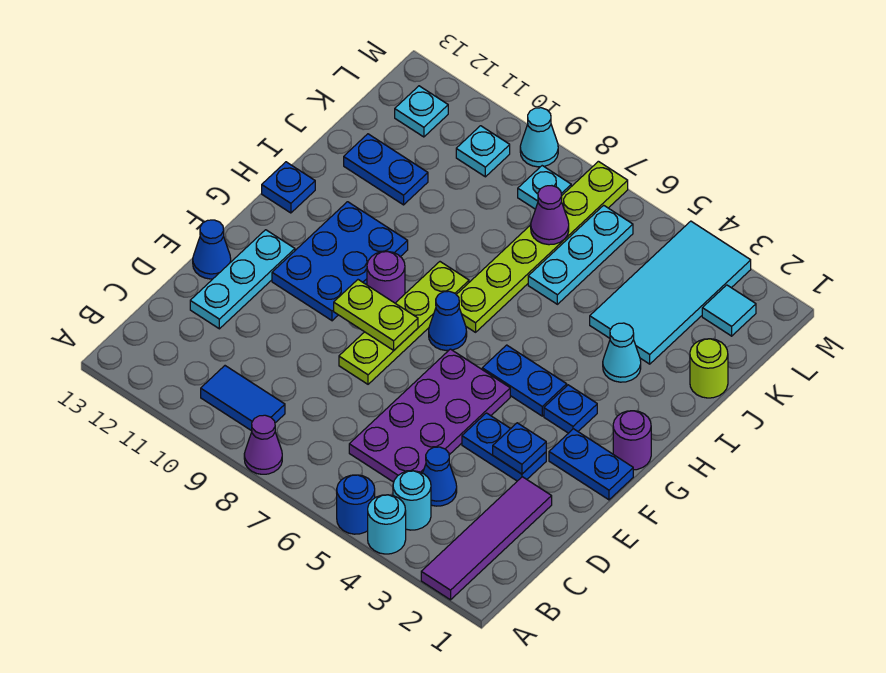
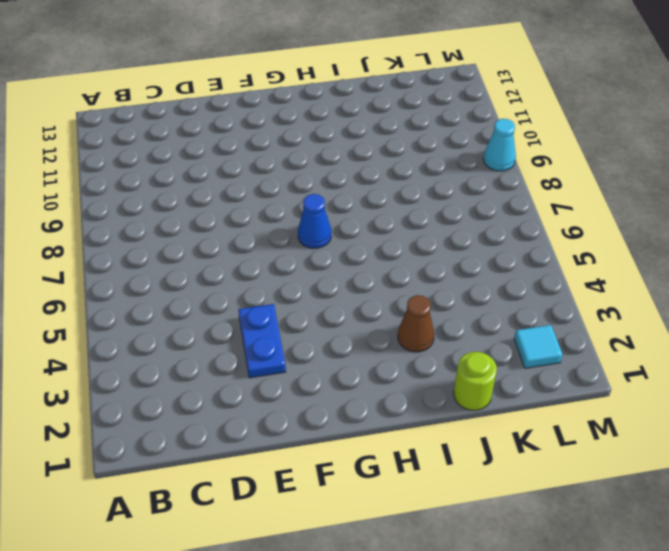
brown cone I3 level 1 -> cyan cone I3 level 1
none -> purple tile A2:D2 level 1
none -> cyan round brick A4 level 1
none -> blue round brick A5 level 1
none -> purple cone A8 level 1

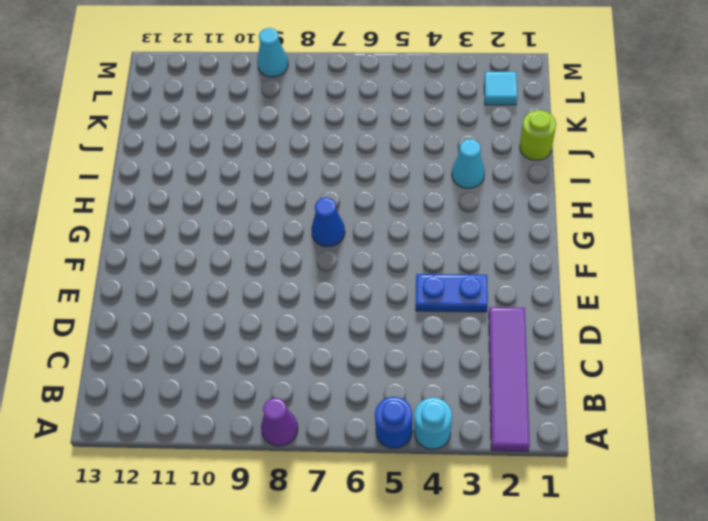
none -> cyan round brick B4 level 1
none -> blue tile B9:B10 level 1
none -> blue cone C4 level 1
none -> purple plate C5:F6 level 1

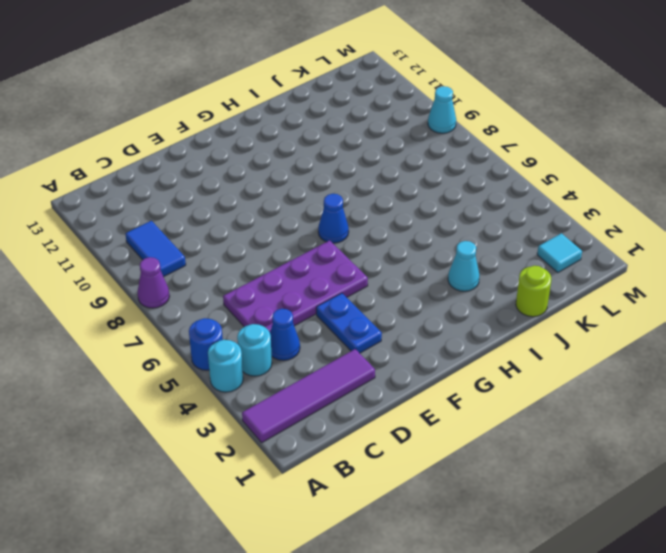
none -> cyan plate D12:F12 level 1
none -> lime plate E8:H8 level 1
none -> blue cone E13 level 1
none -> blue plate F1:F2 level 1

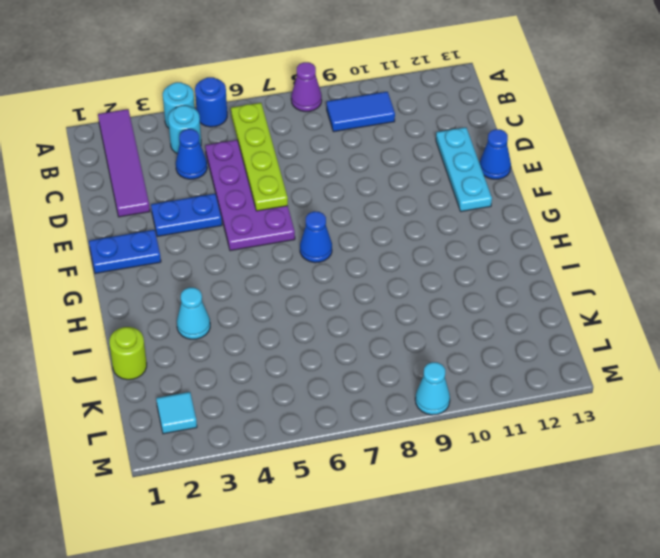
lime plate B6:E6 level 2 -> lime plate E8:H8 level 1
none -> blue plate F10:H11 level 1
none -> purple round brick G1 level 1
none -> blue plate G3 level 1
none -> blue plate G4:G5 level 1

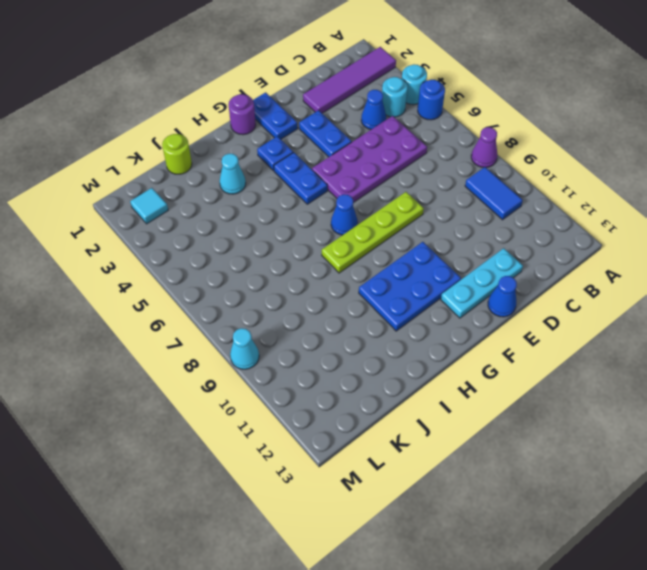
none -> purple round brick G9 level 1
none -> lime plate H7:M7 level 1
none -> blue plate H13 level 1
none -> cyan tile J3:M4 level 1

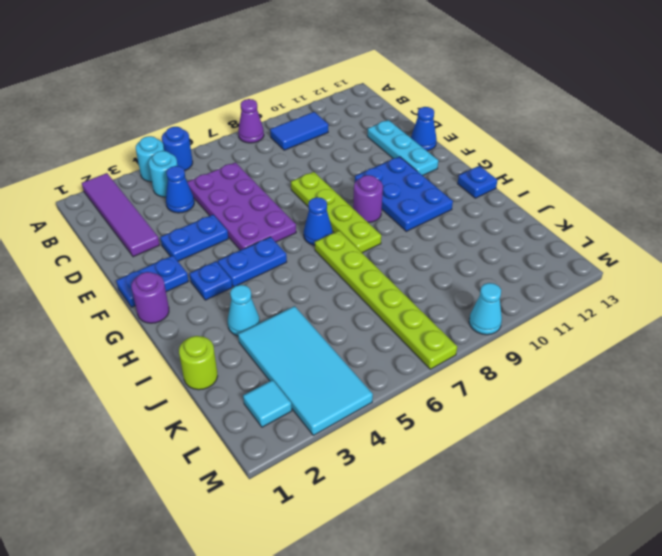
none -> cyan plate J6:L6 level 1
none -> blue plate J11:J12 level 1
none -> cyan plate L8 level 1
none -> cyan plate L10 level 1

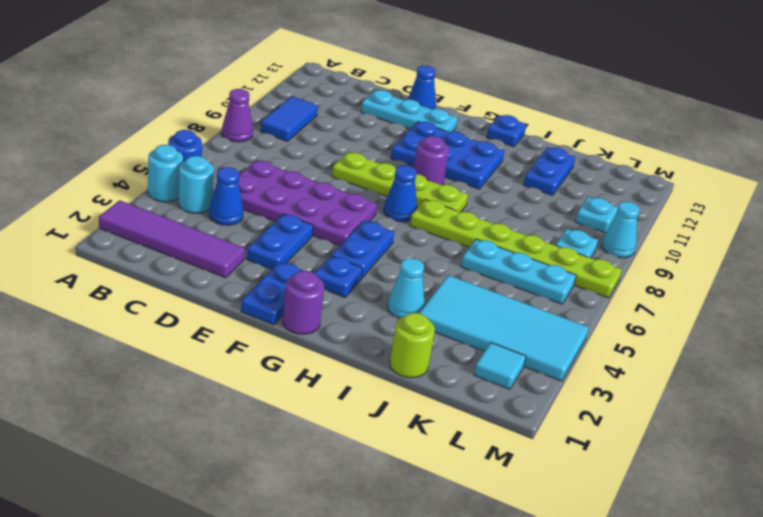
none -> cyan plate L12 level 1
none -> blue plate E3 level 2
none -> lime plate F8:F9 level 2
none -> purple cone K7 level 2

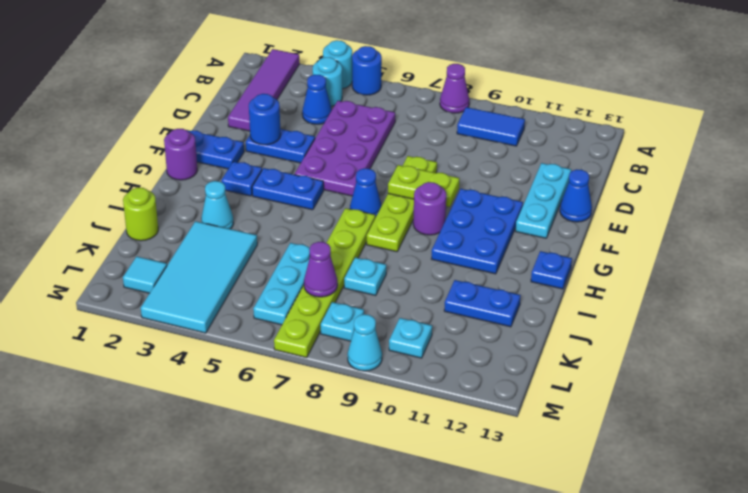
blue round brick E3 level 2 -> blue plate E3 level 2
cyan plate J8 level 1 -> cyan plate L12 level 1

